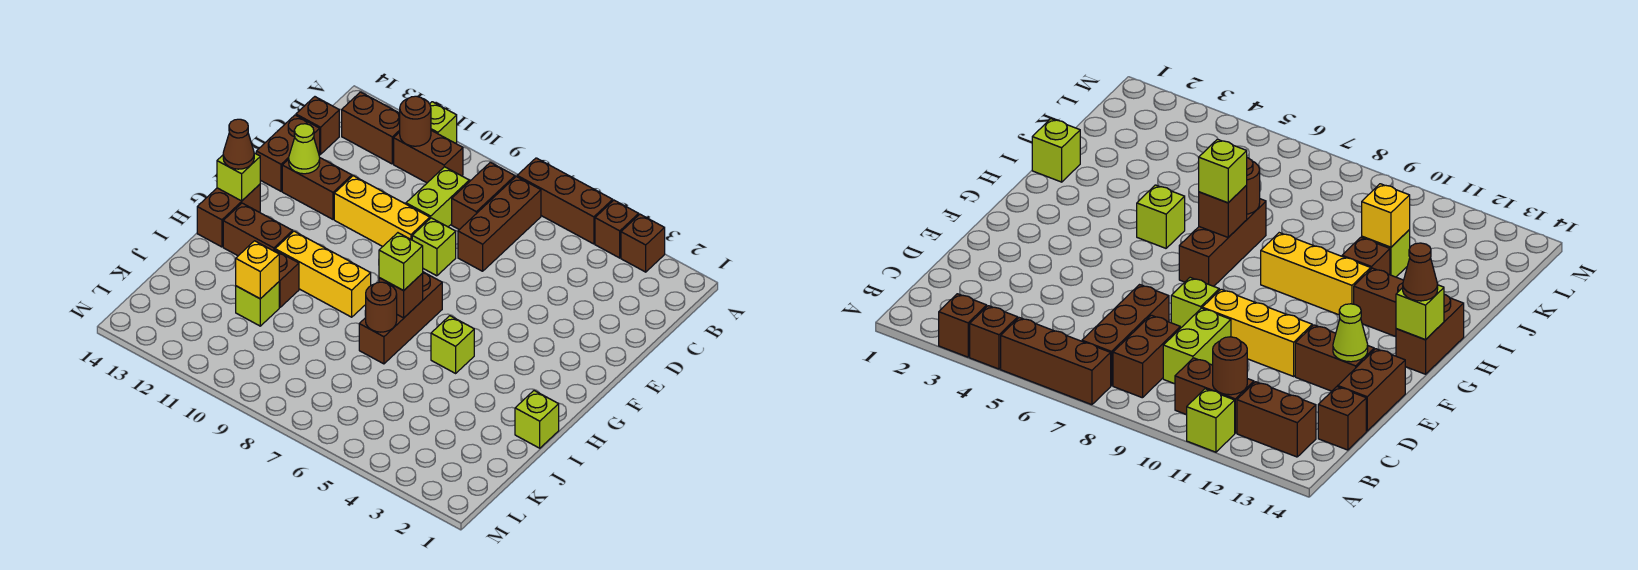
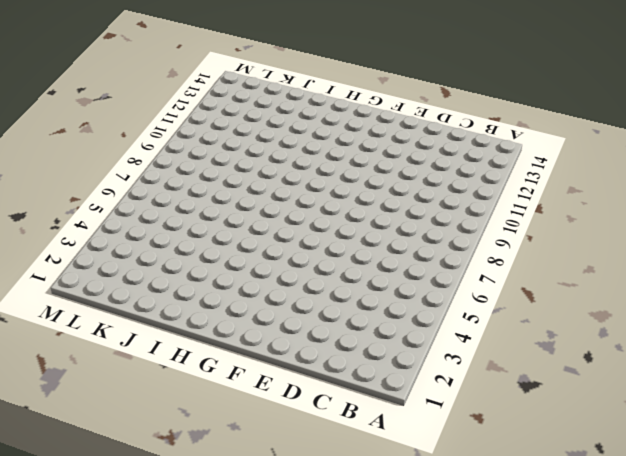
none -> brown brick A3 level 1
none -> brown brick A4 level 1
none -> brown brick A5:A7 level 1
none -> lime brick A11 level 1

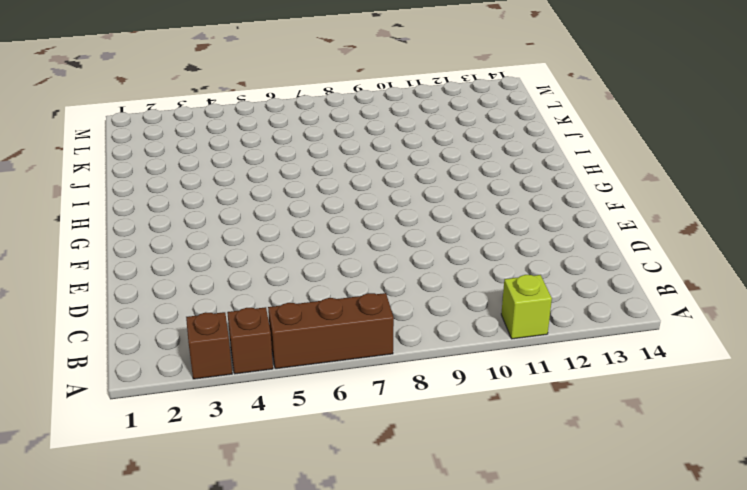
none -> brown brick B7:D7 level 1
none -> brown brick B8:C8 level 1
none -> brown brick B10:B11 level 1
none -> brown brick B12:B13 level 1

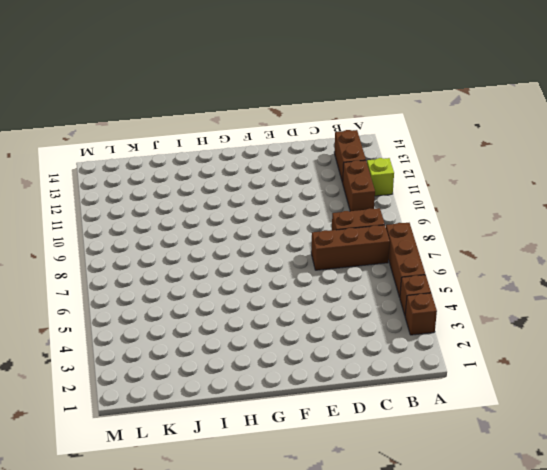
none -> lime brick C9:D9 level 1
none -> brown brick C14 level 1
none -> brown brick D14:E14 level 1
none -> lime brick E8 level 1

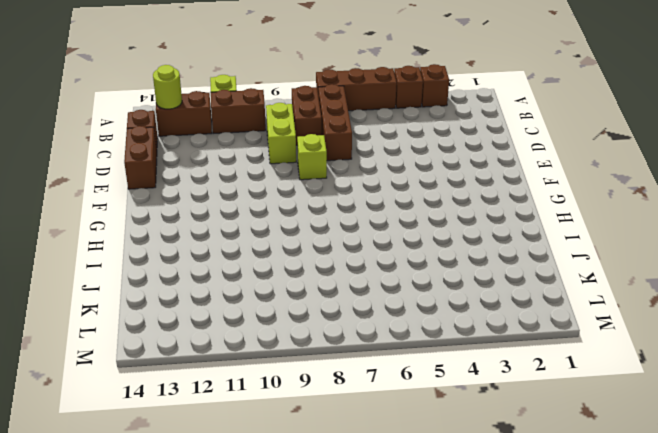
lime round brick B13 level 2 -> none
none -> yellow brick E9:E11 level 1
none -> brown brick E12:E13 level 1
none -> brown brick G7:I7 level 1
none -> brown brick G14:H14 level 1

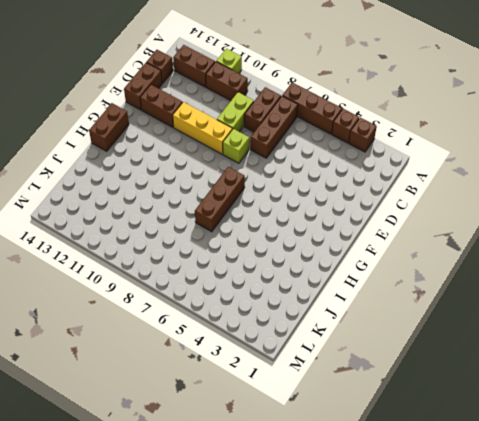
none -> lime brick H5 level 1
none -> yellow brick H9:H11 level 1
none -> brown brick H12:H13 level 1
none -> lime brick I1 level 1

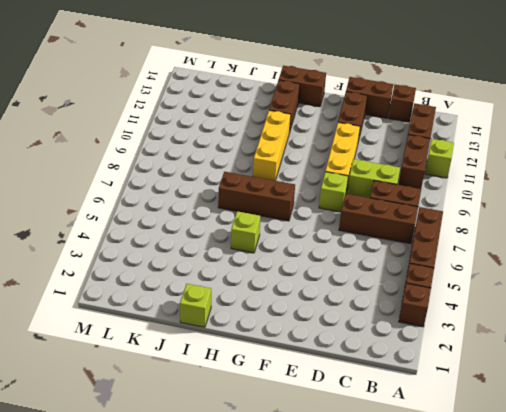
none -> brown brick I11 level 1
none -> lime brick J11 level 1
none -> brown round brick B11 level 2
none -> lime cone E13 level 2

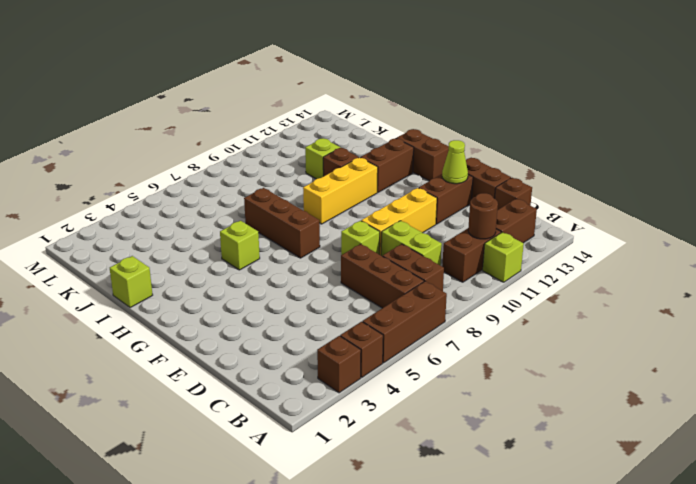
none -> lime brick G14 level 2
none -> brown brick H7 level 2
none -> brown round brick I7 level 2
none -> yellow brick J11 level 2

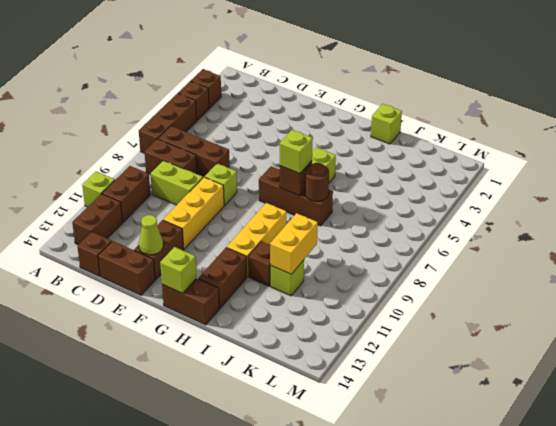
yellow brick J10:J11 level 2 -> yellow brick J11 level 2
none -> brown round brick B11 level 2
none -> brown cone G14 level 3

